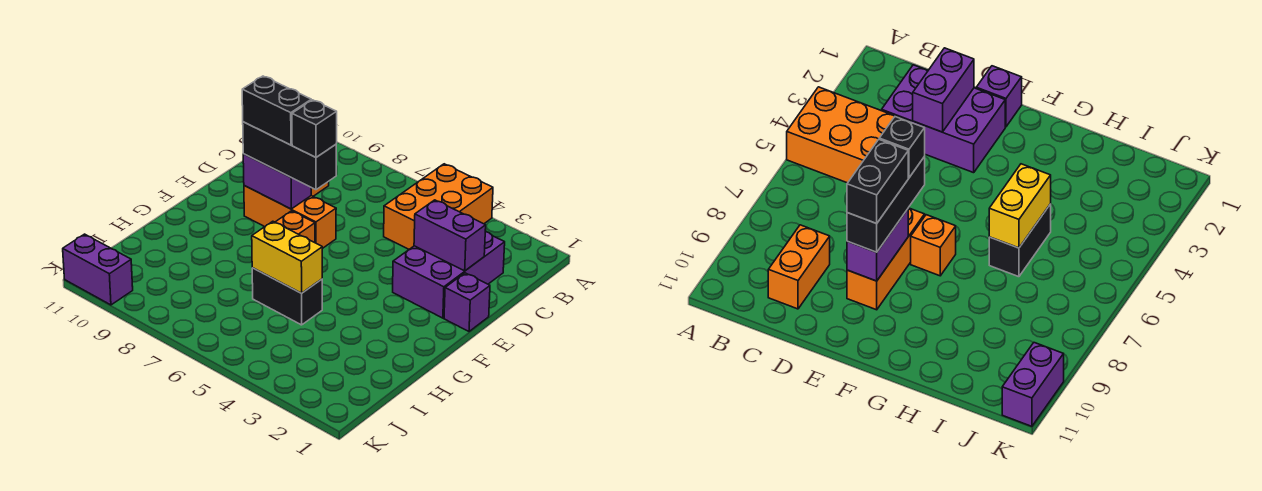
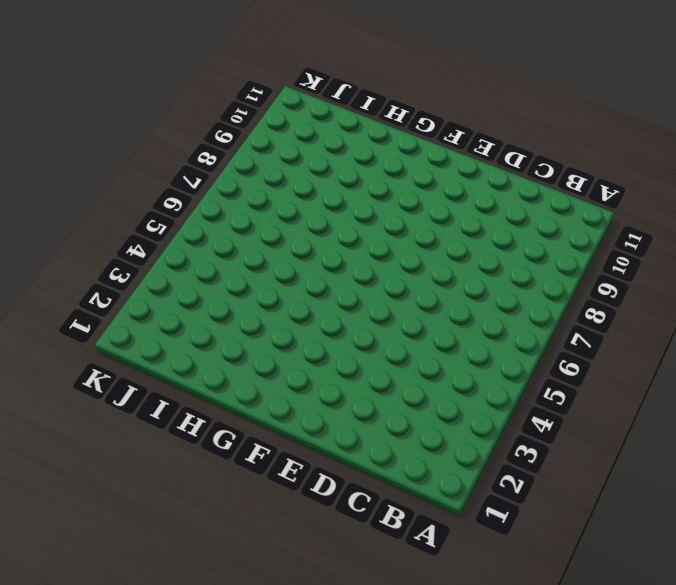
none -> orange brick A4:C5 level 1
none -> purple brick C2:E3 level 1
none -> orange brick C9:C10 level 1

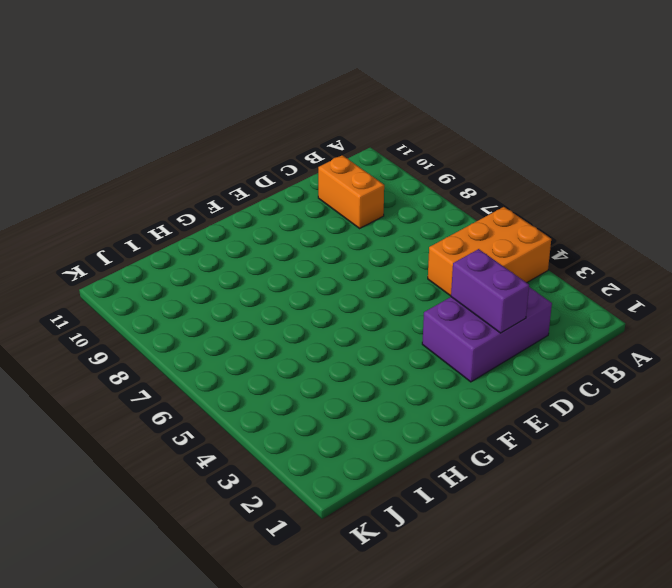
none -> purple brick E1 level 1
none -> orange brick E7:E9 level 1
none -> orange brick F7 level 1

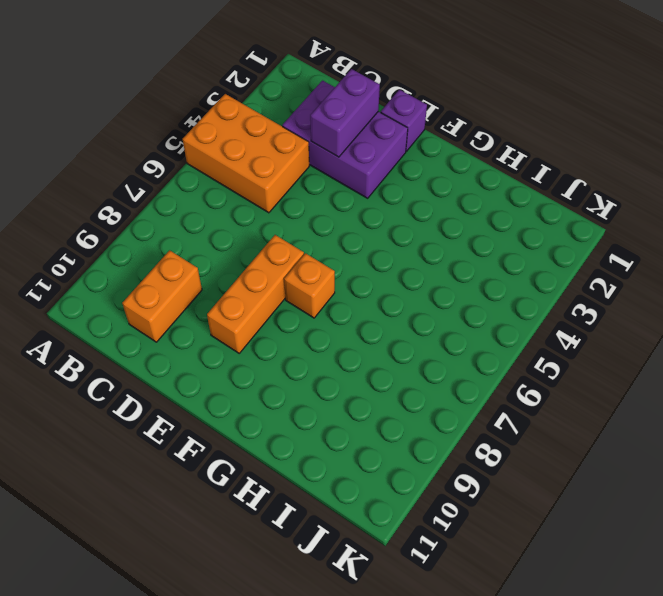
none -> black brick H5:H6 level 1
none -> purple brick K10:K11 level 1
none -> purple brick E8:E9 level 2

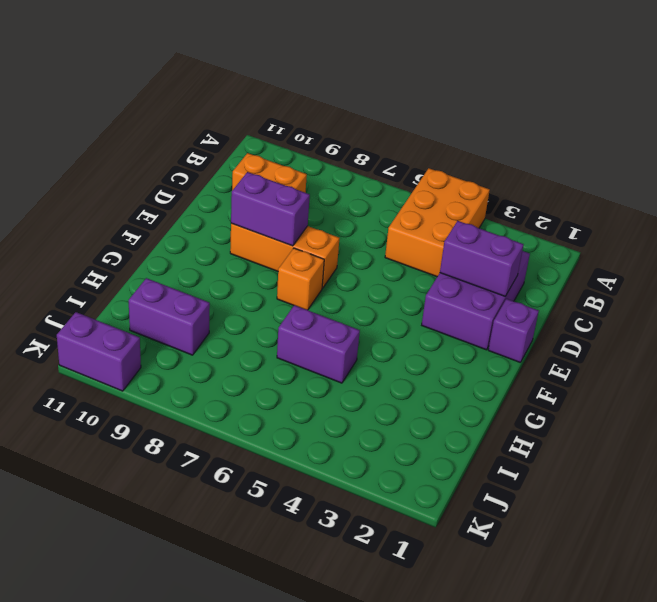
purple brick H5:H6 level 1 -> black brick H5:H6 level 1
purple brick I9:I10 level 1 -> none
none -> yellow brick H5:H6 level 2
none -> black brick E7:E9 level 3
none -> black brick E7 level 4

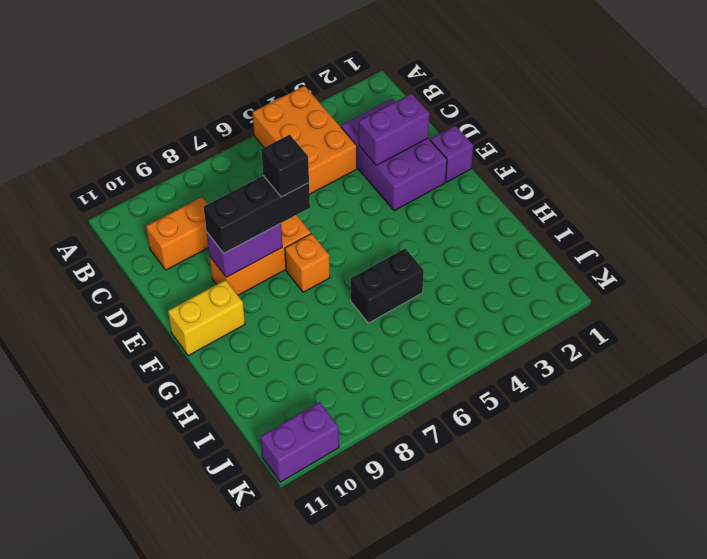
yellow brick F10:F11 level 1 -> yellow brick H5:H6 level 2
none -> black brick E8:E9 level 4

